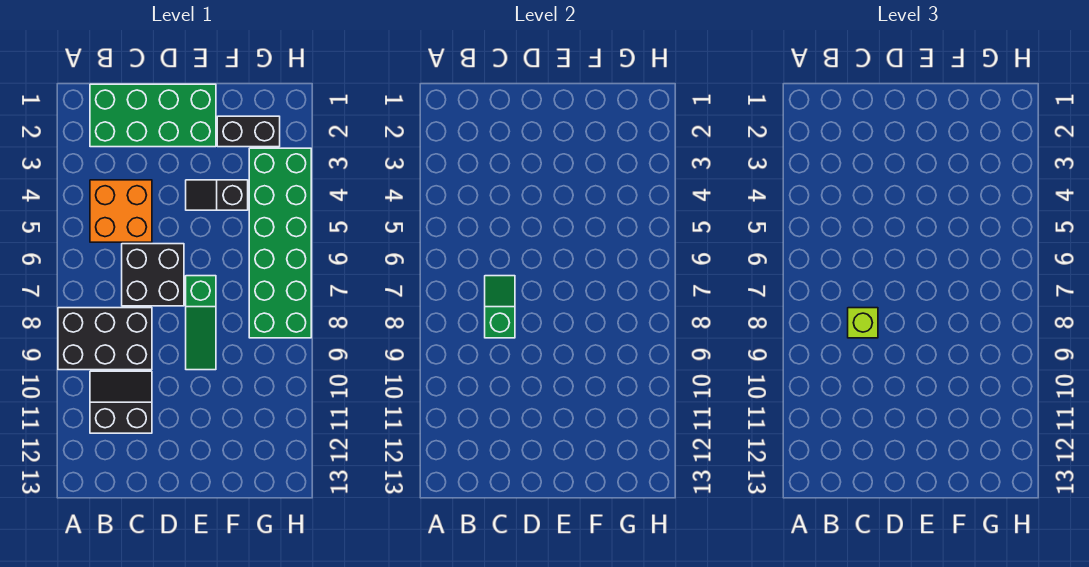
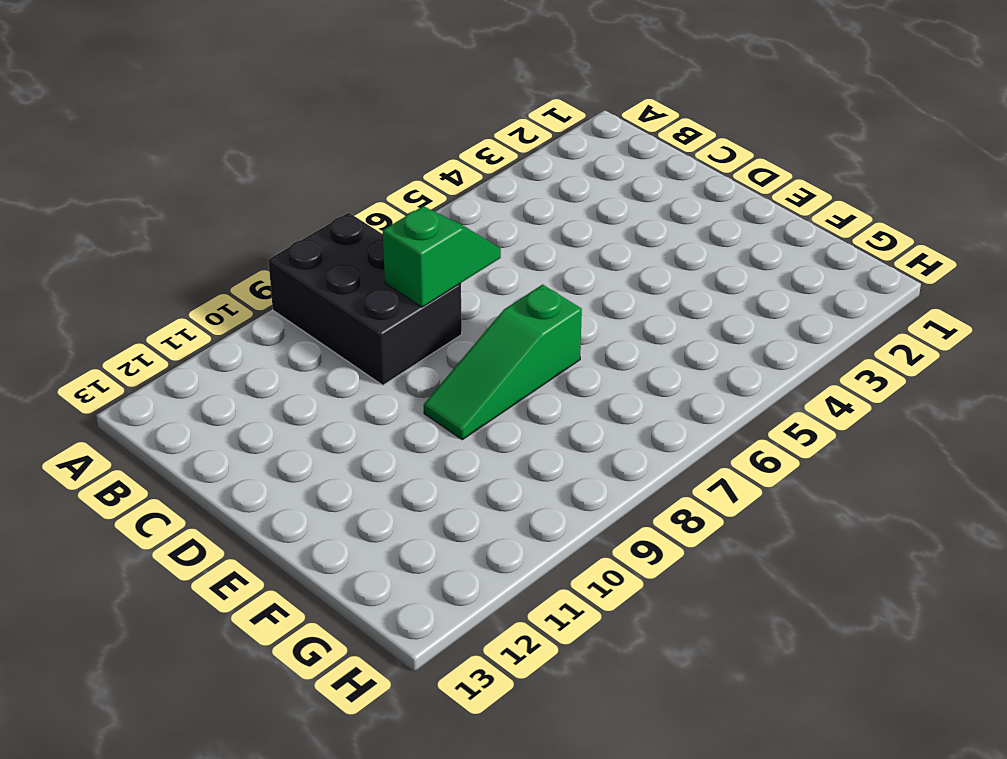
none -> green brick B1:E2 level 1
none -> orange brick B4:C5 level 1

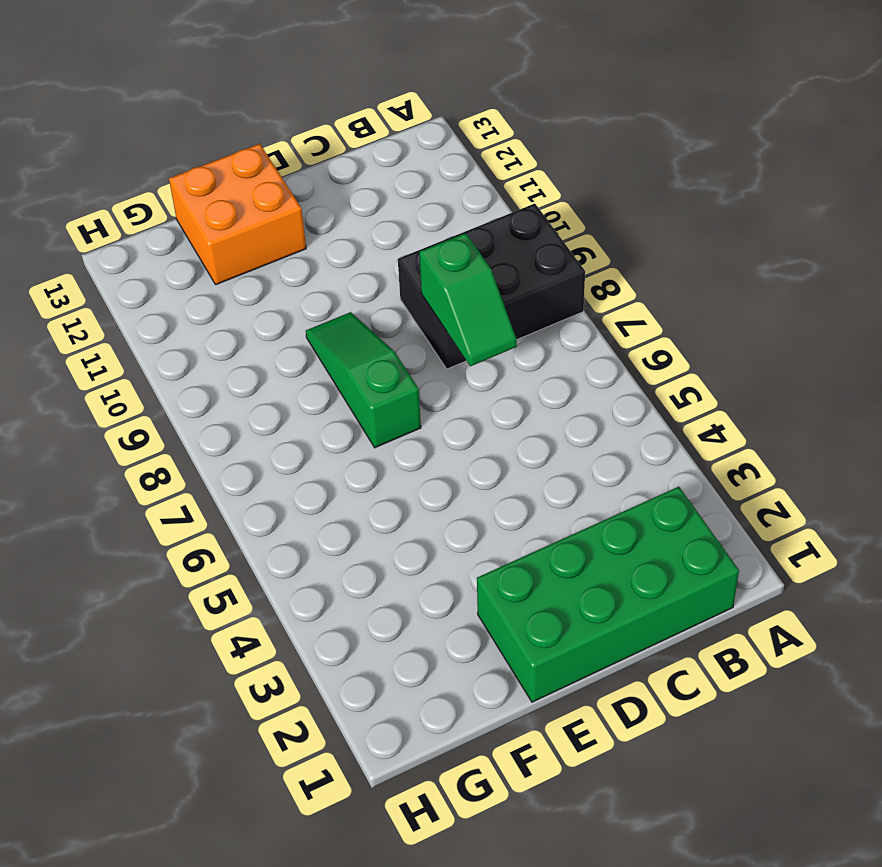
orange brick E12:F13 level 1 -> orange brick B4:C5 level 1
none -> black slope B10:C11 level 1 top 11
none -> black brick C6:D7 level 1

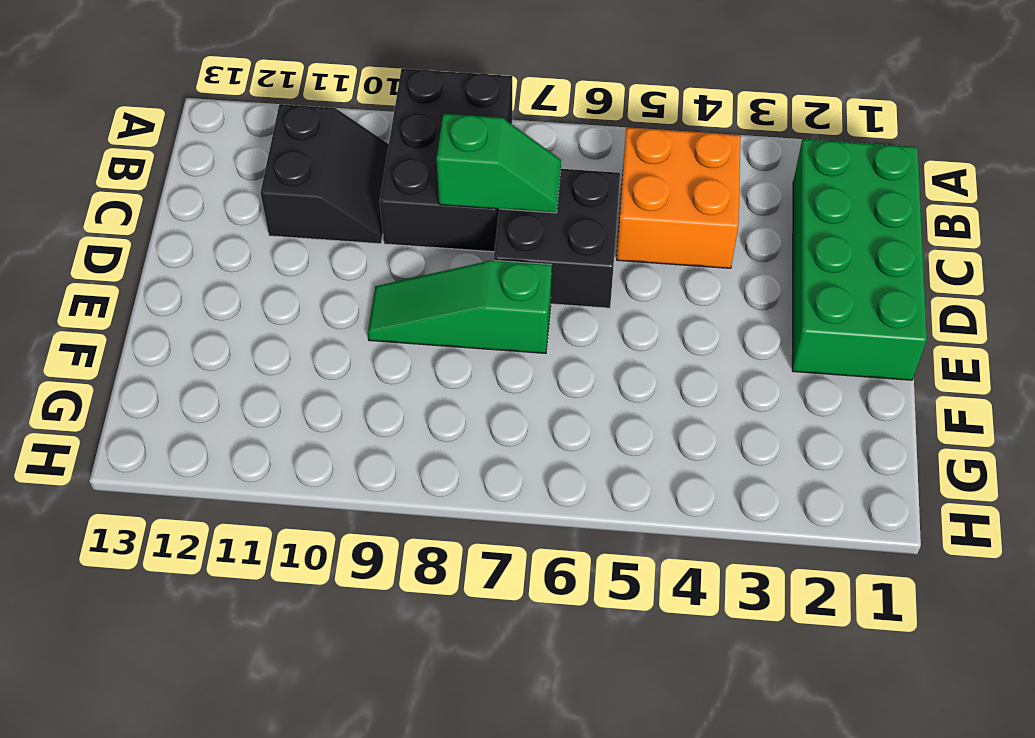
none -> black slope E4:F4 level 1 top F
none -> black brick F2:G2 level 1

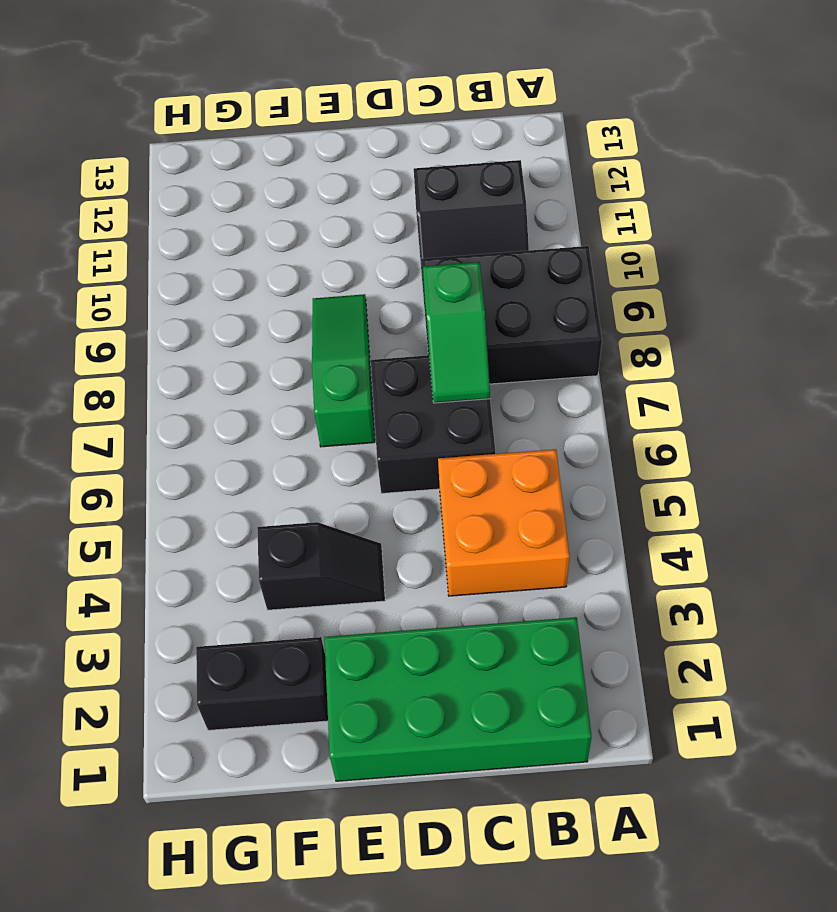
none -> green brick G3:H8 level 1
none -> lime brick C8 level 3

